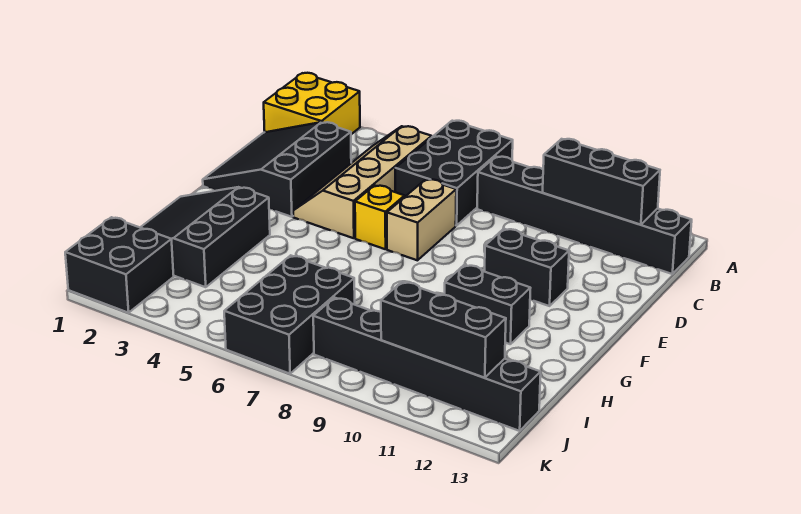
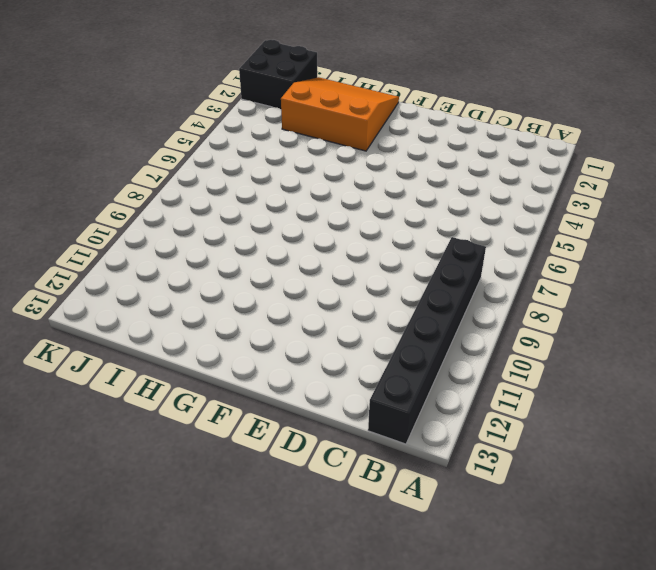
orange slope G1:I3 level 1 top 3 -> black slope G1:I3 level 1 top 3
none -> yellow brick A1:B2 level 1
none -> black brick A6:C7 level 1
none -> tan slope B4:E5 level 1 top 5

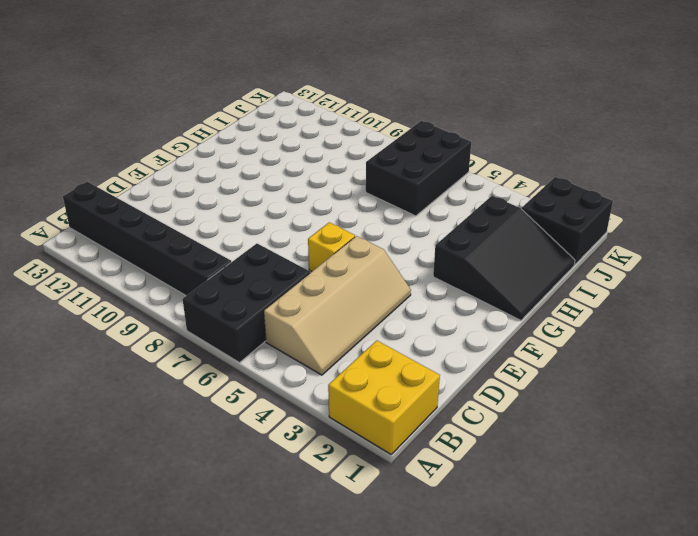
none -> black slope C1:E3 level 1 top 3
none -> tan brick D7:E7 level 1
none -> black brick E10:E11 level 1

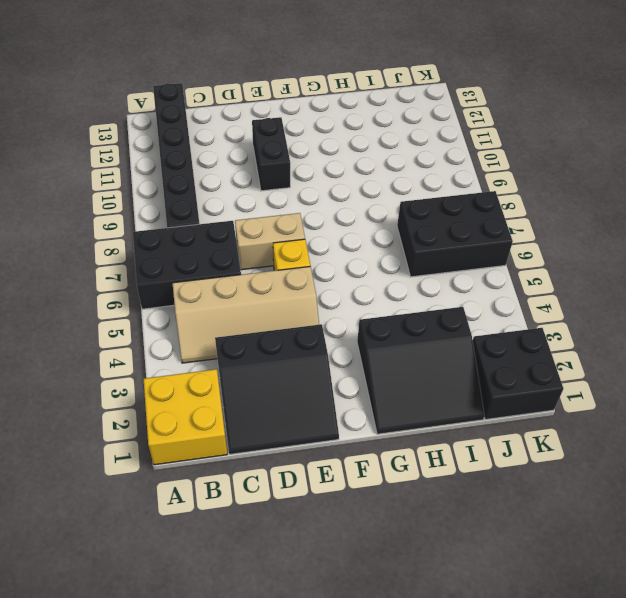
none -> black brick G10:G11 level 1
none -> black brick J8:J13 level 1
none -> black brick B10:B12 level 2

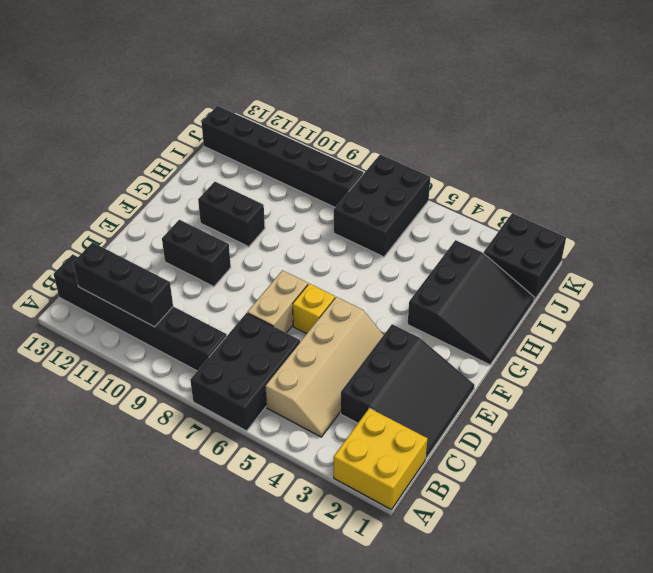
none -> black brick J10:J12 level 2

